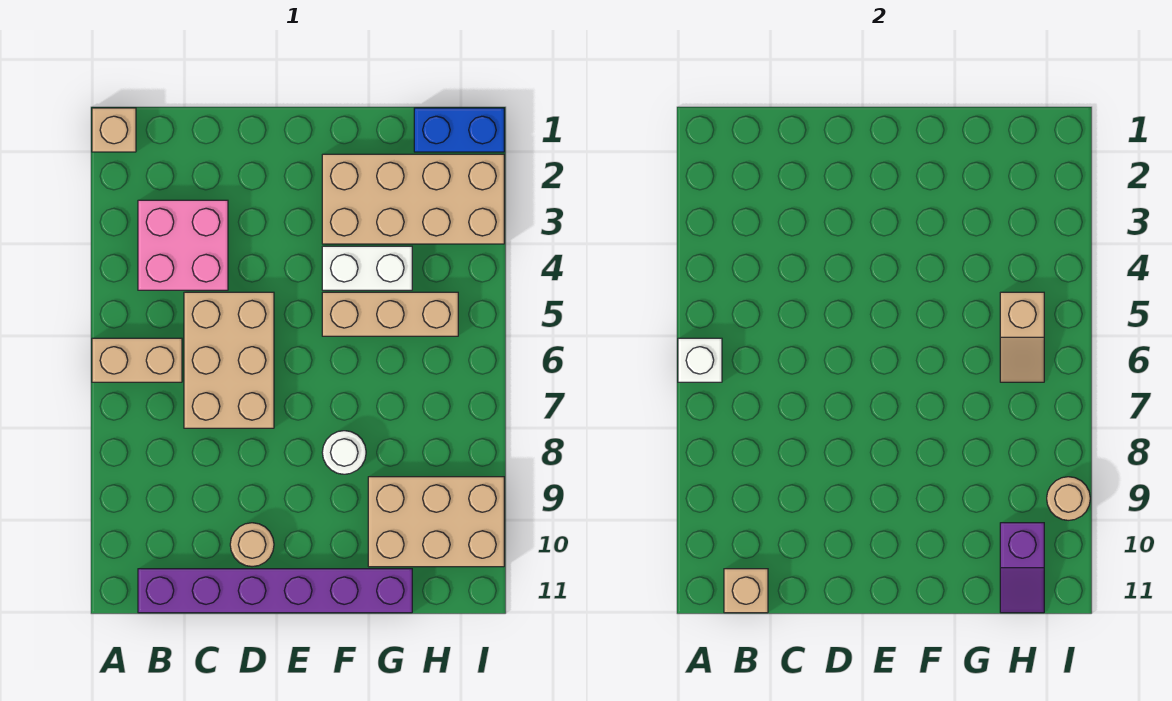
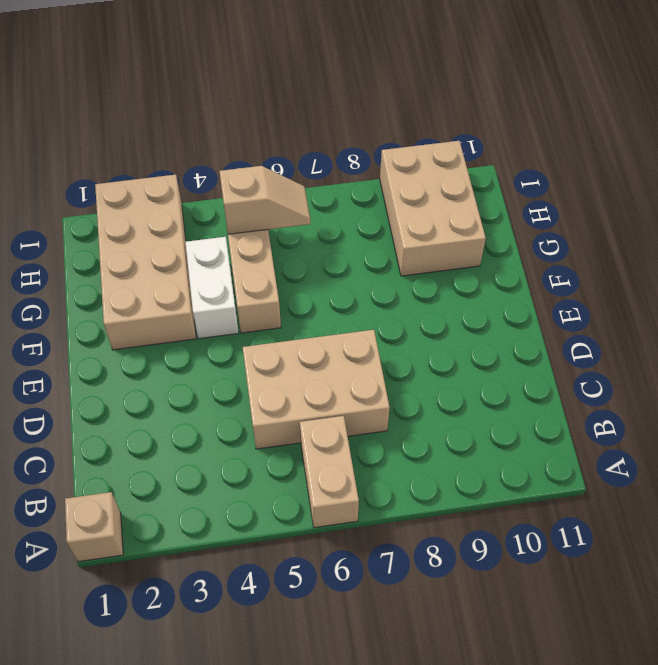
none -> pink brick B3:C4 level 1
none -> purple brick B11:G11 level 1
none -> tan round brick D10 level 1

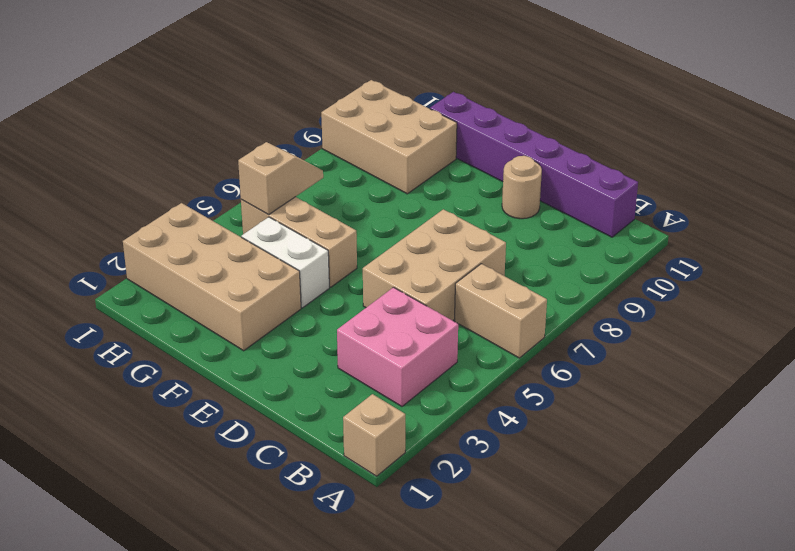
none -> white round brick F8 level 1
none -> blue brick H1:I1 level 1
none -> white brick A6 level 2

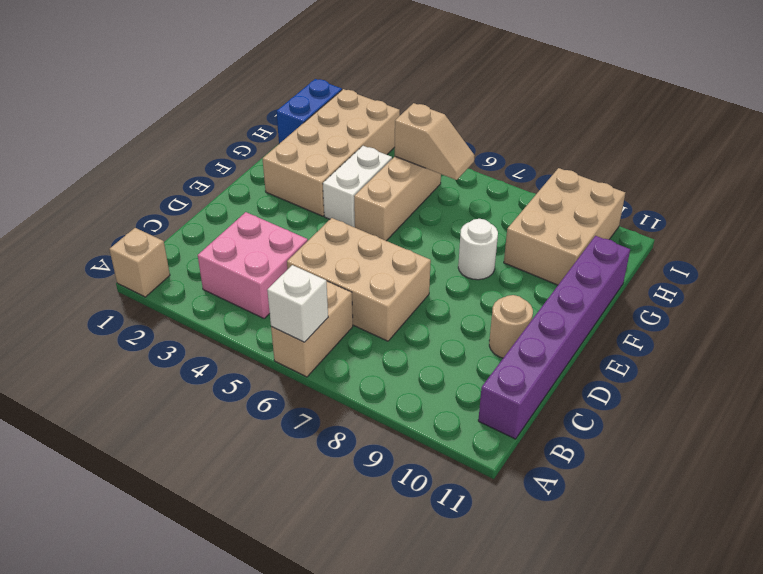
none -> tan brick B11 level 2
none -> purple slope H10:H11 level 2 top 10
none -> tan round brick I9 level 2

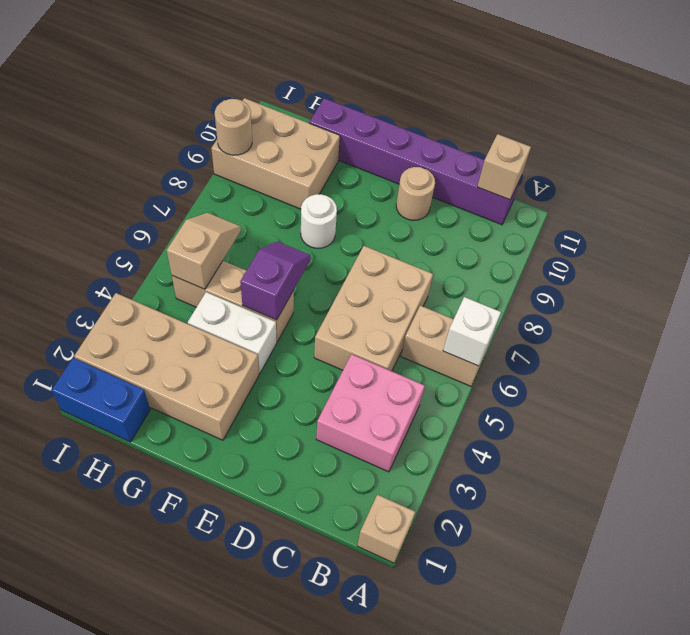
purple slope F5:F6 level 2 top 5 -> purple slope H10:H11 level 2 top 10

